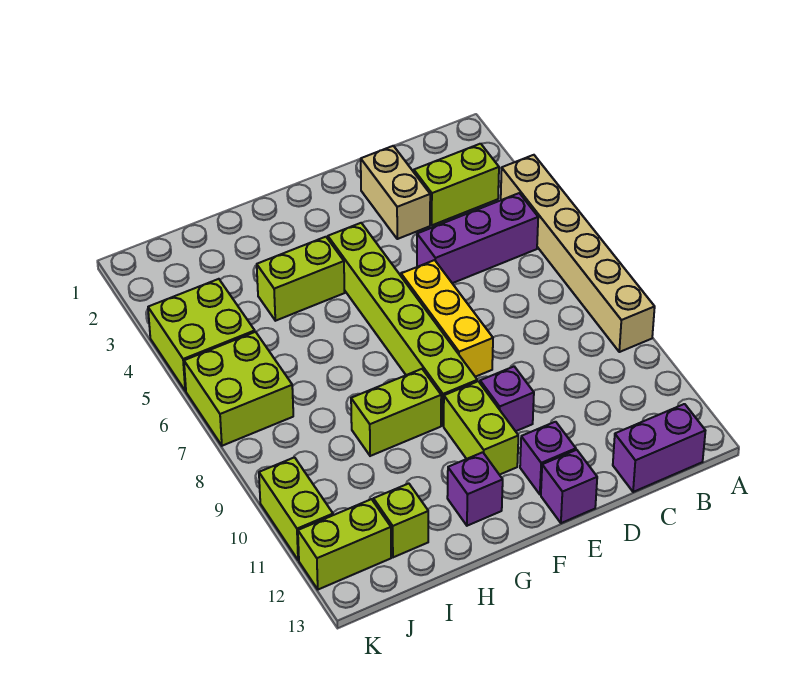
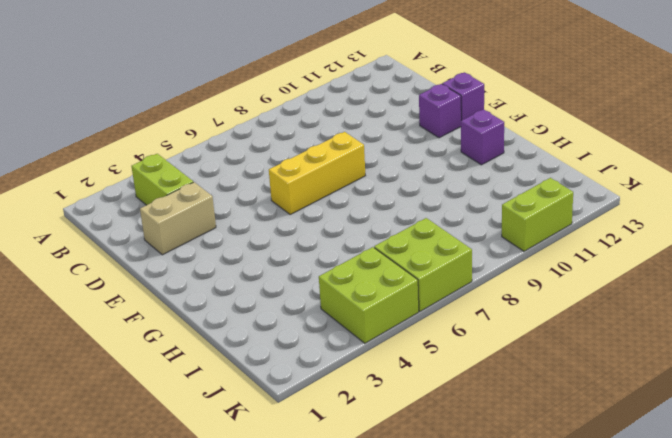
none -> tan brick A4:A9 level 1
none -> purple brick B5:D5 level 1
none -> purple brick B13:C13 level 1

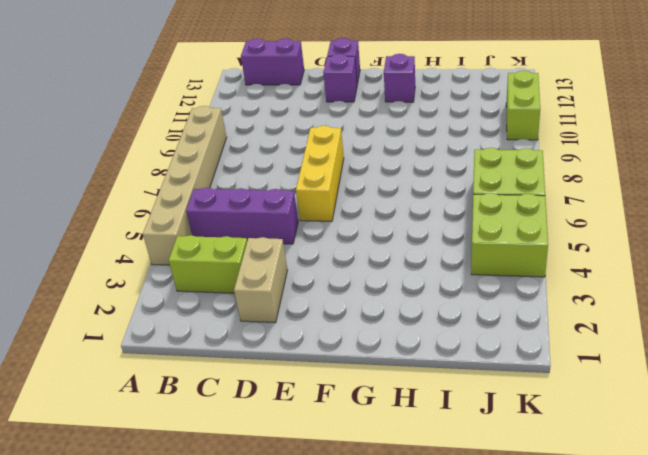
none -> purple brick E10 level 1
none -> lime brick F4:F9 level 1
none -> lime brick F10:F11 level 1

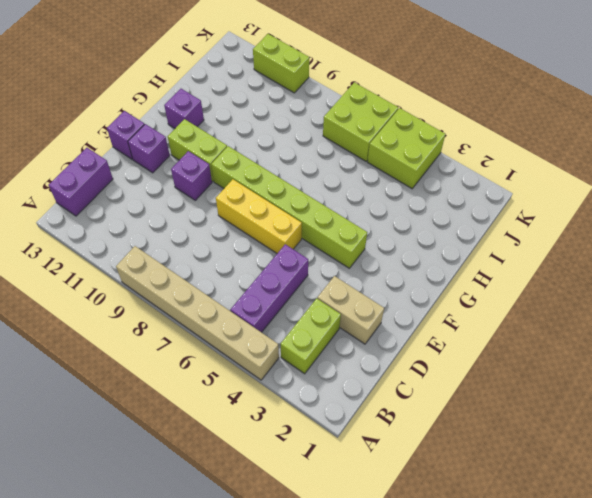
none -> lime brick G4:H4 level 1
none -> lime brick G9:H9 level 1
none -> lime brick I12 level 1

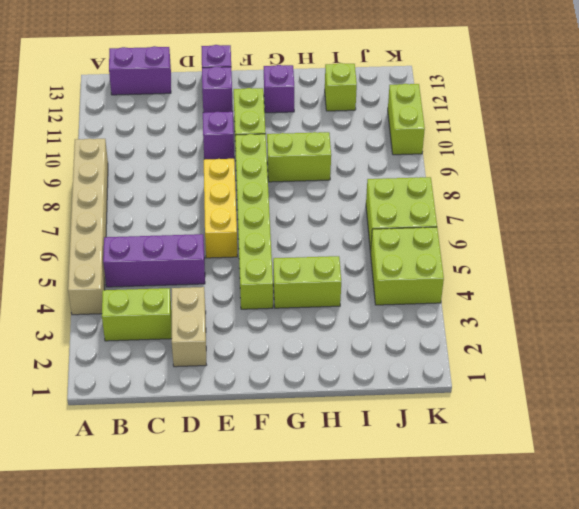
none -> lime brick J12:K12 level 1

